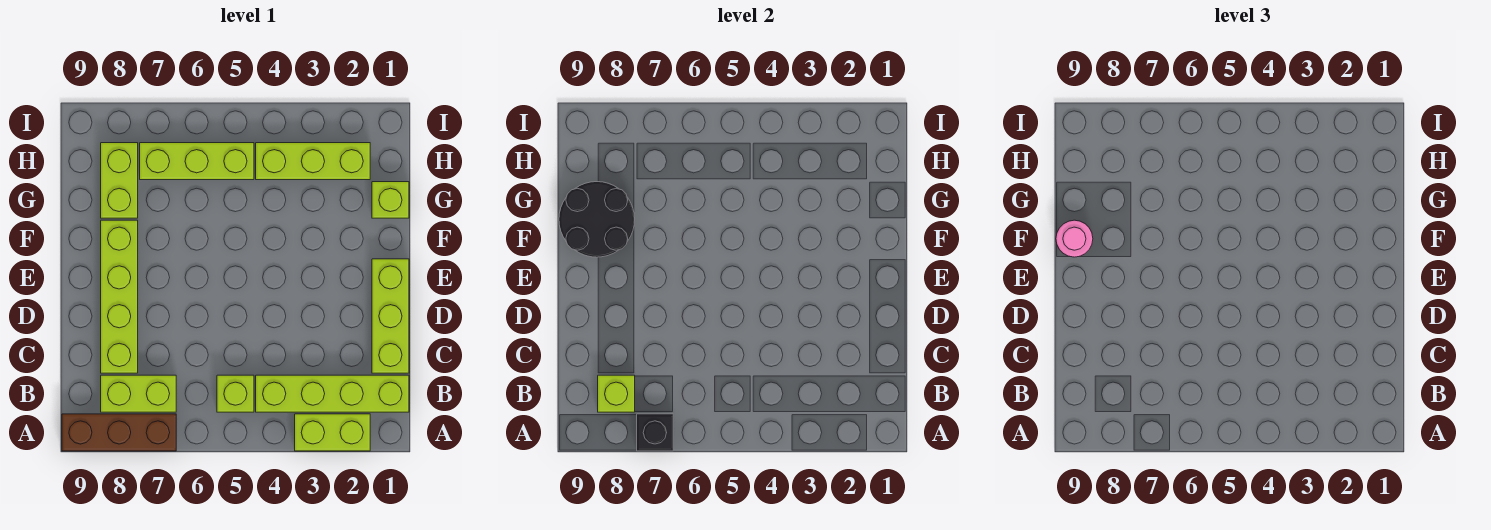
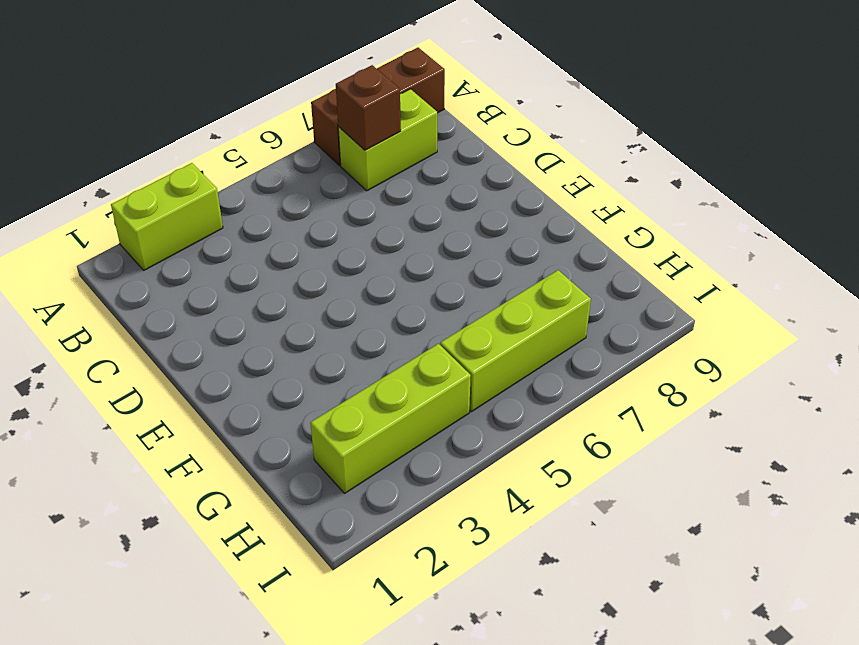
brown brick B7 level 2 -> none
none -> lime brick B1:B4 level 1
none -> lime brick B5 level 1
none -> lime brick C1:E1 level 1

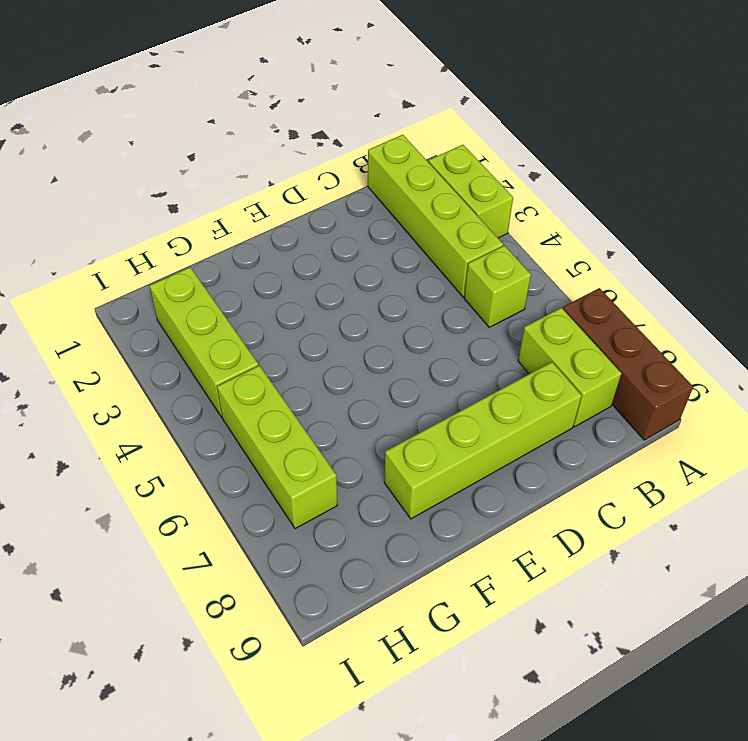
none -> lime brick C1:E1 level 1
none -> lime brick G1 level 1
none -> lime brick G8:H8 level 1

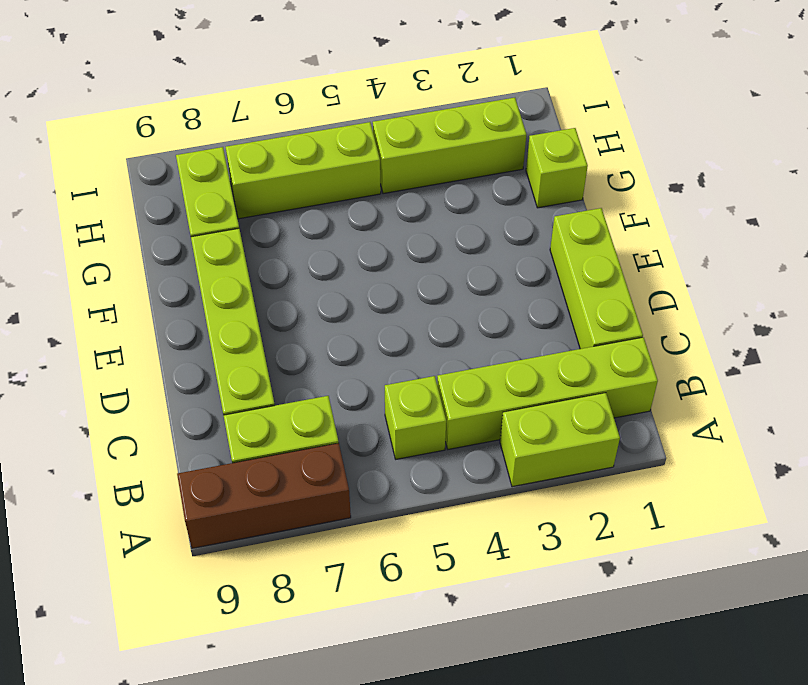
none -> black brick A7 level 2
none -> lime brick B8 level 2
none -> black round brick F8:G9 level 2

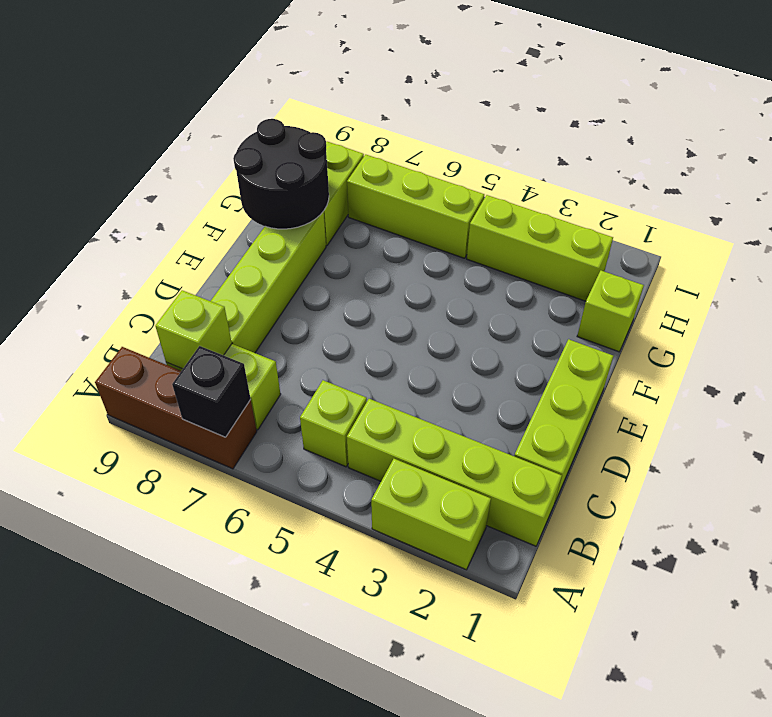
none -> pink round brick F9 level 3

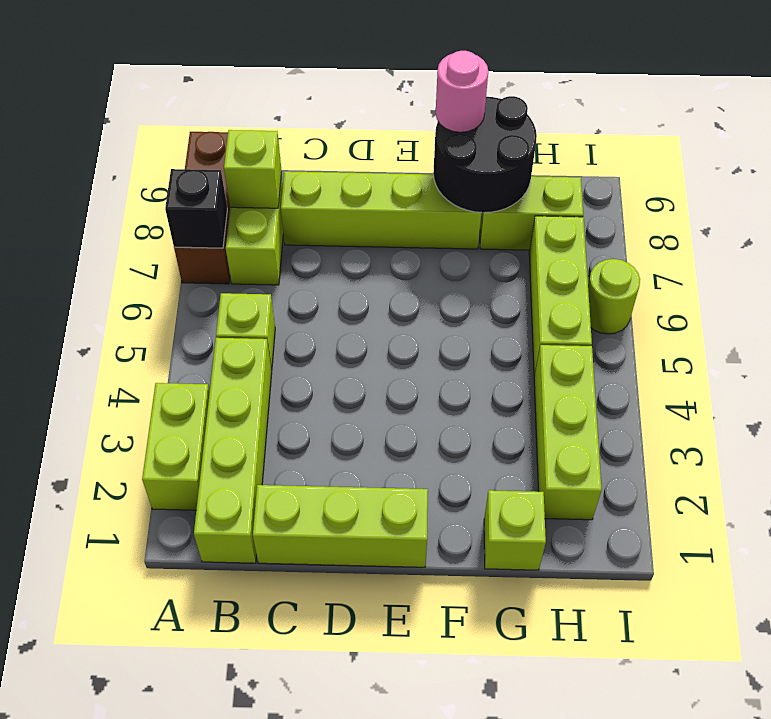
lime round brick I6 level 1 -> none

